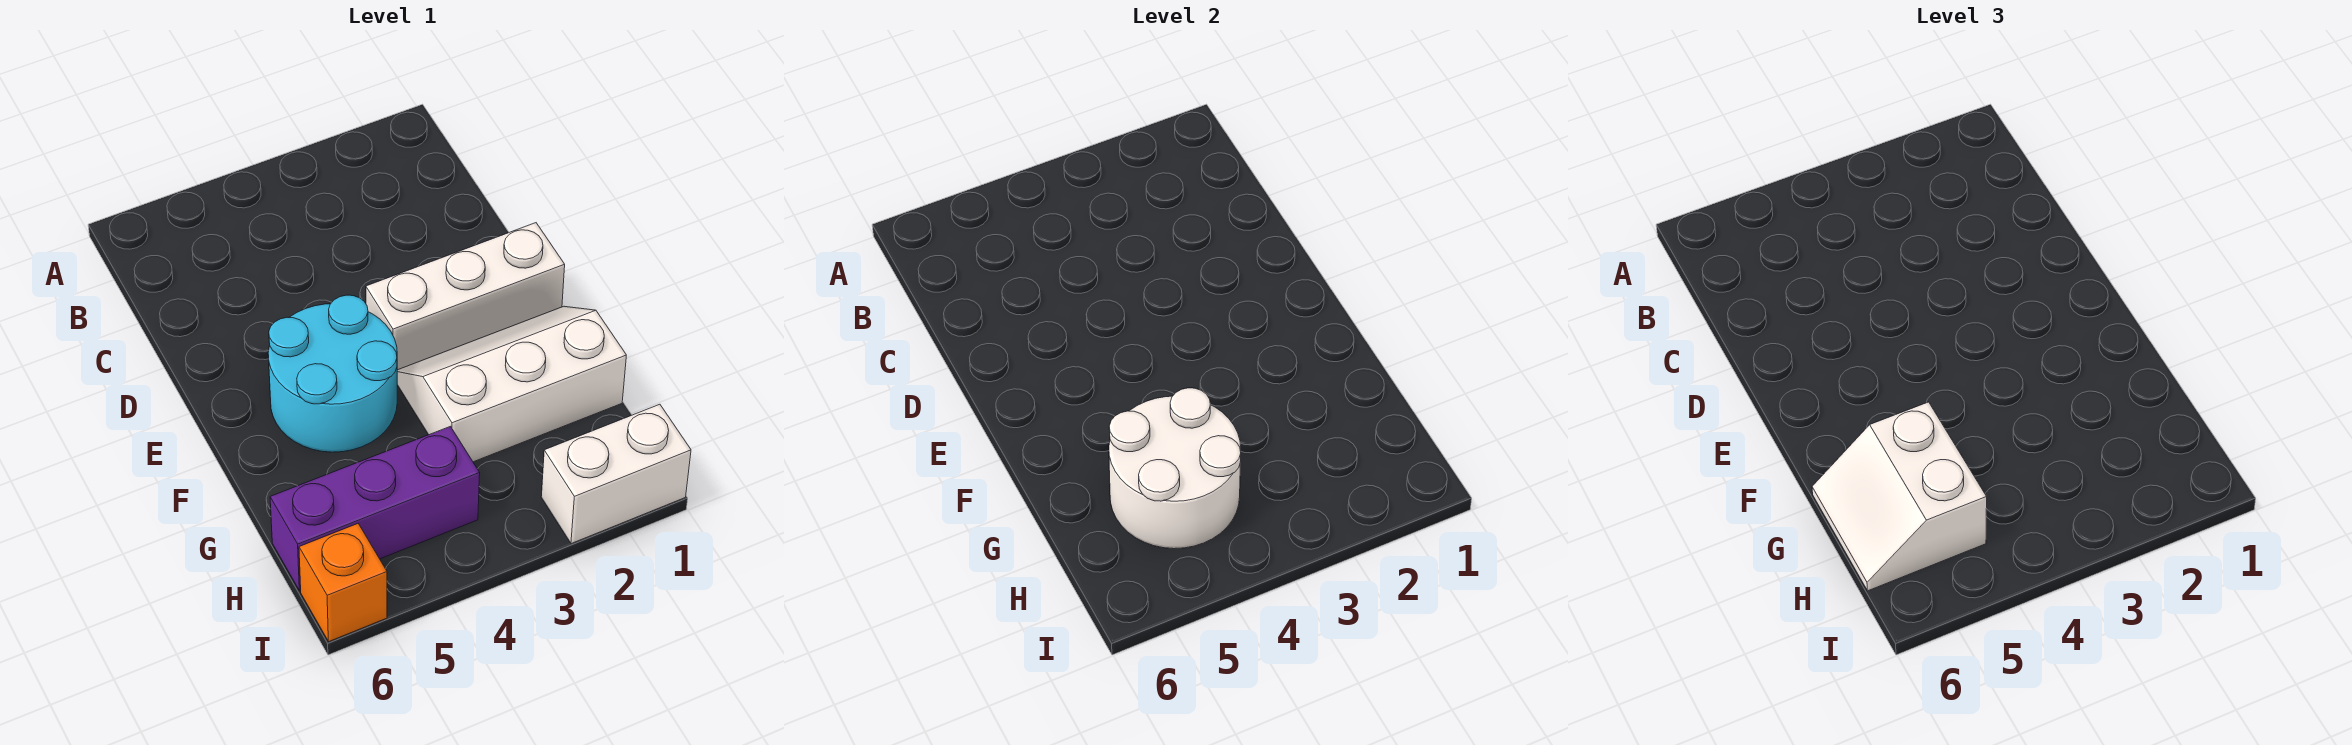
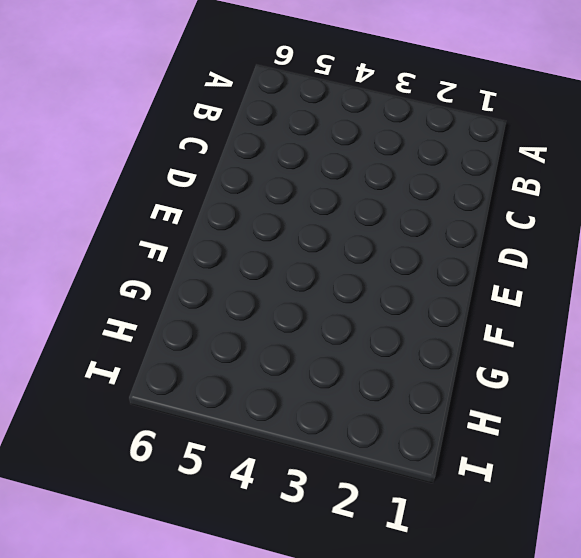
none -> white brick E1:E3 level 1
none -> cyan round brick E4:F5 level 1

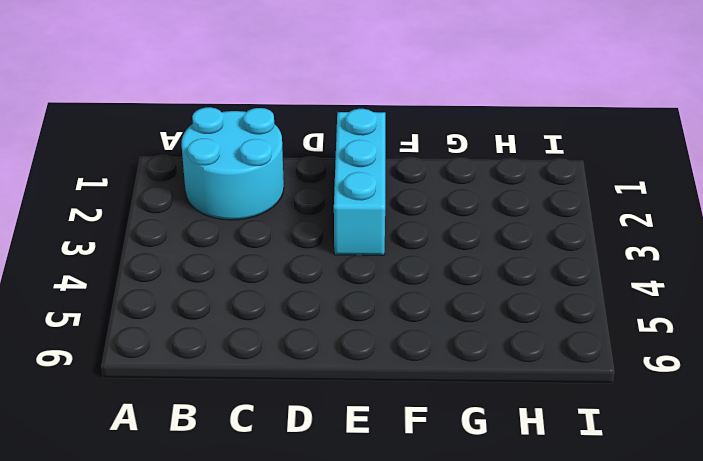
cyan round brick B1:C2 level 1 -> cyan round brick E4:F5 level 1
cyan brick E1:E3 level 1 -> white brick E1:E3 level 1
none -> white slope F1:G3 level 1 top G
none -> purple brick H4:H6 level 1

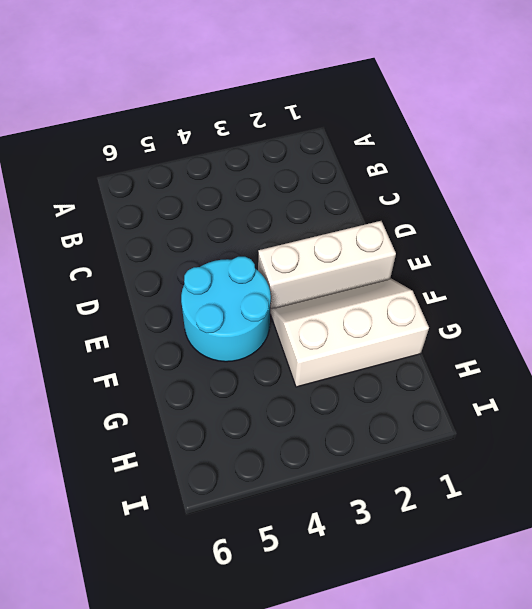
none -> purple brick H4:H6 level 1
none -> white brick I1:I2 level 1

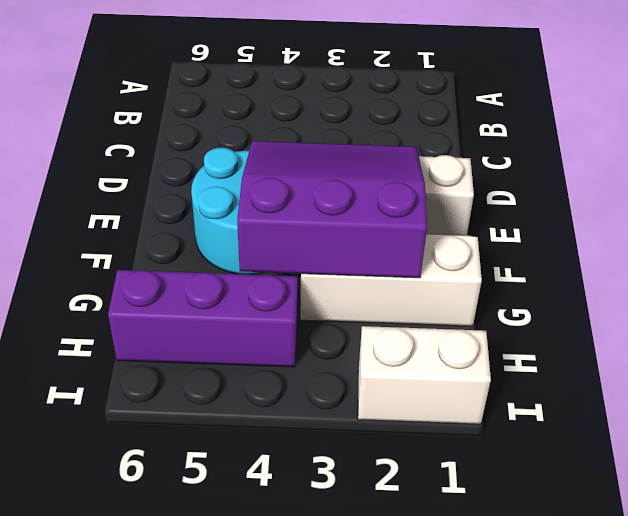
purple slope E2:G4 level 2 top G -> white round brick G4:H5 level 2
none -> orange brick I6 level 1
none -> white slope G5:H6 level 3 top 5

